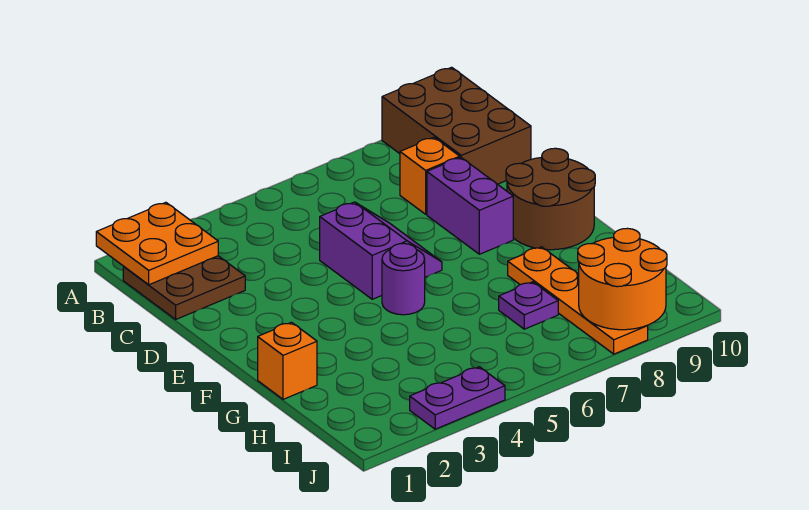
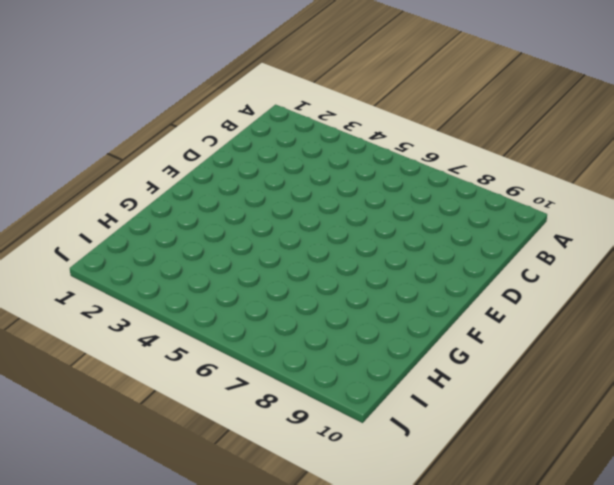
none -> brown brick A9:C10 level 1
none -> brown plate B1:C2 level 1
none -> orange brick C8 level 1

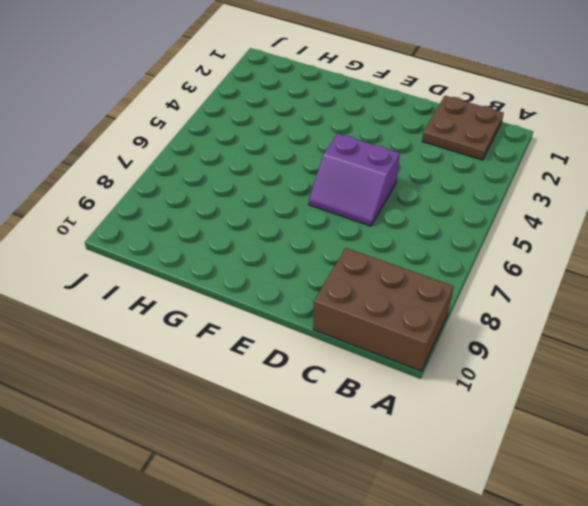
none -> orange brick C8 level 1
none -> purple brick D8:E8 level 1
none -> brown round brick E9:F10 level 1

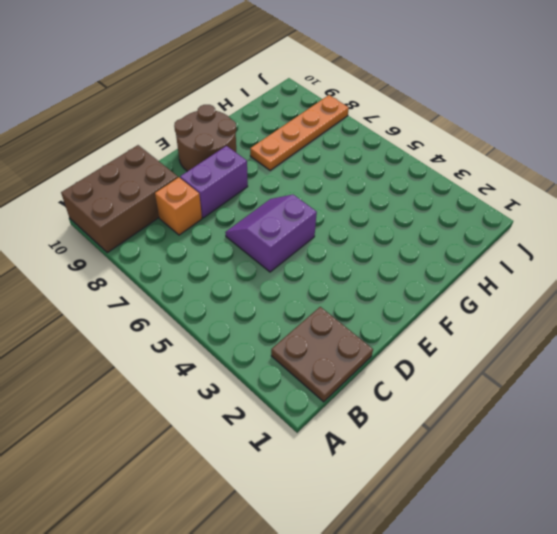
none -> purple round brick F5 level 1
none -> orange brick G1 level 1
none -> purple plate H7 level 1

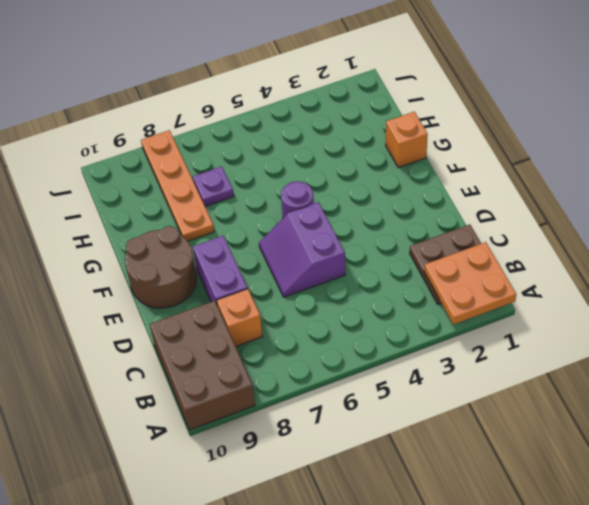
none -> purple plate J3:J4 level 1
none -> orange round brick I8:J9 level 2

